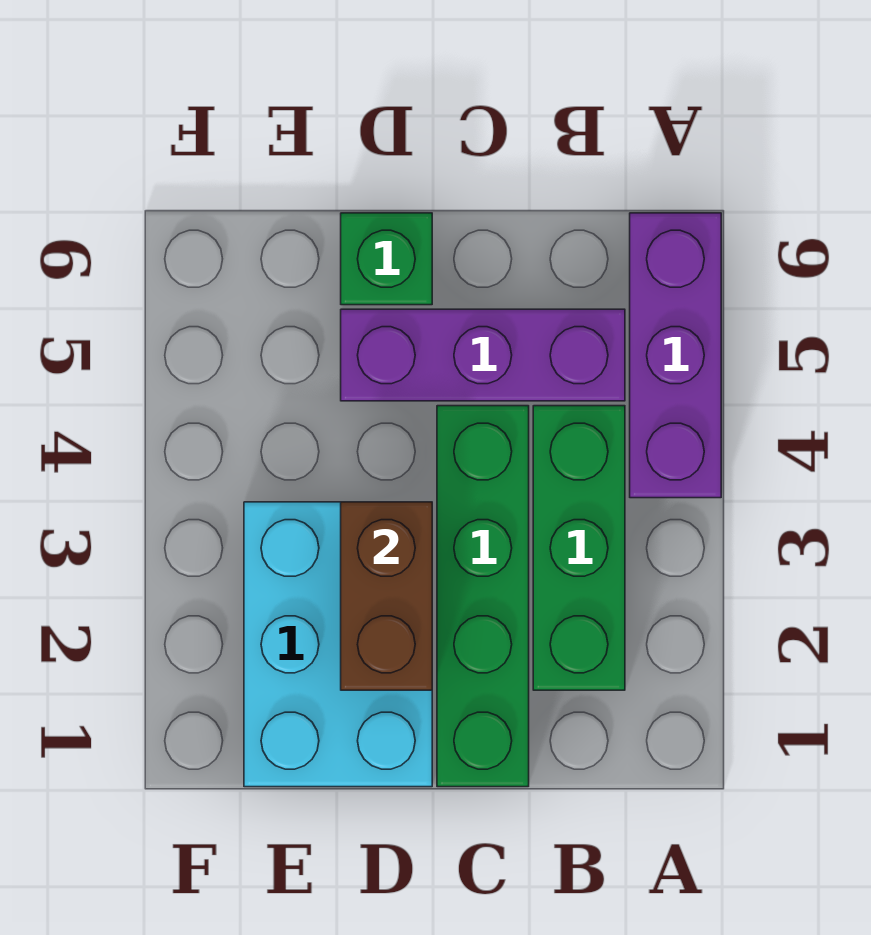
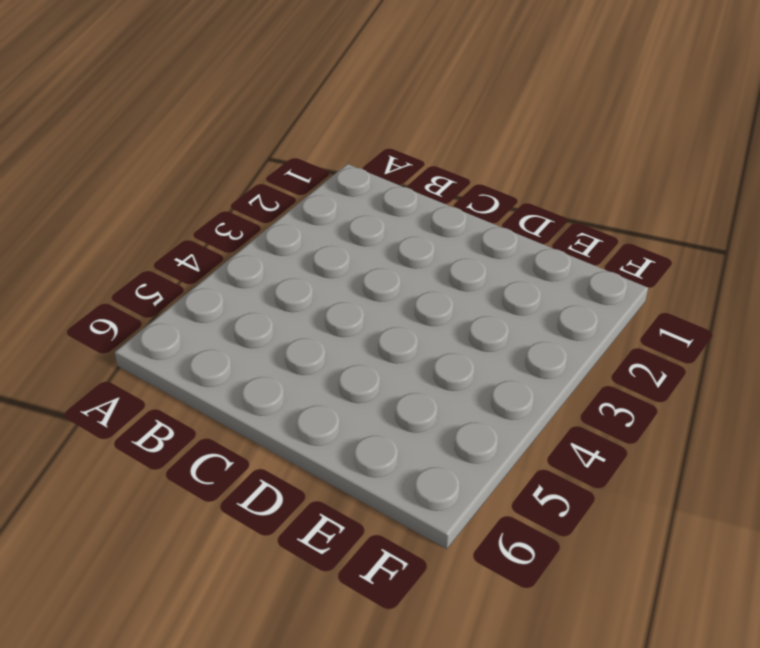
none -> purple brick A4:A6 level 1
none -> green brick B2:B4 level 1

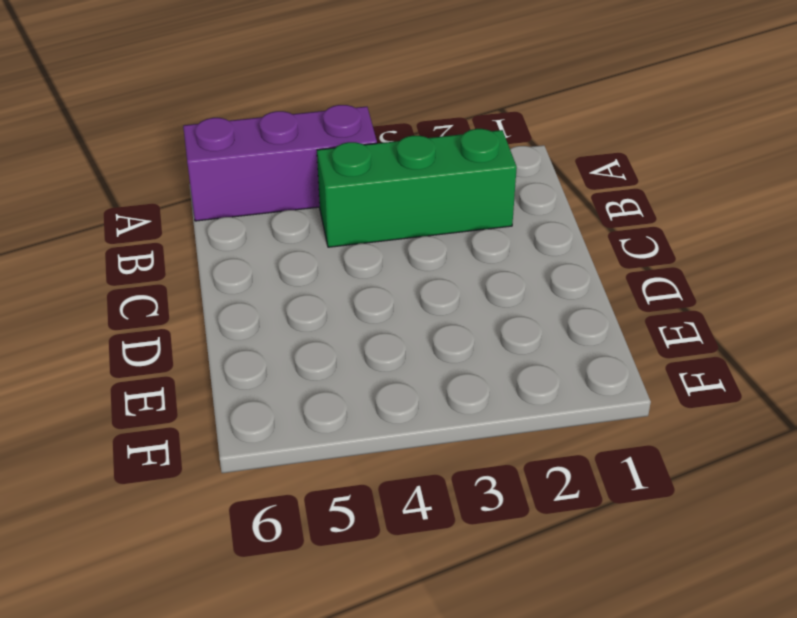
none -> purple brick B5:D5 level 1
none -> green brick C1:C4 level 1

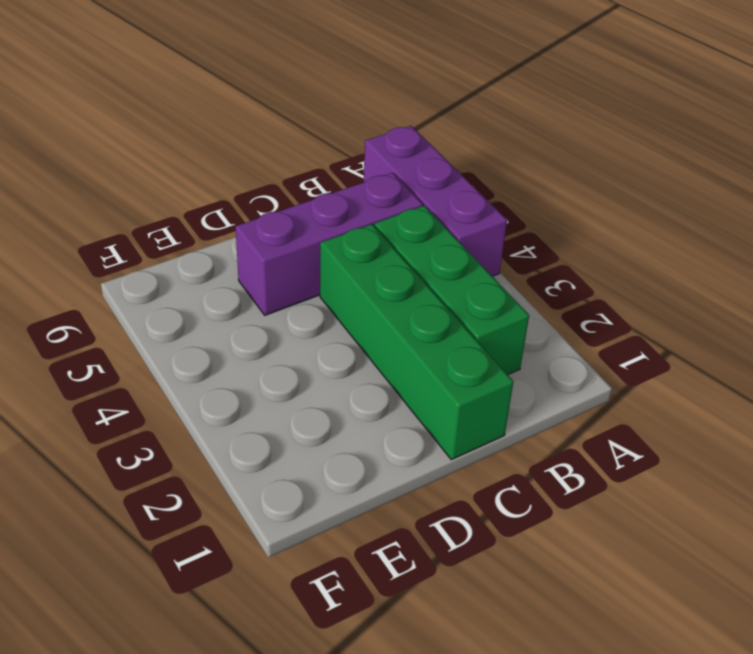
none -> cyan brick D1:E3 level 1
none -> green brick D6 level 1

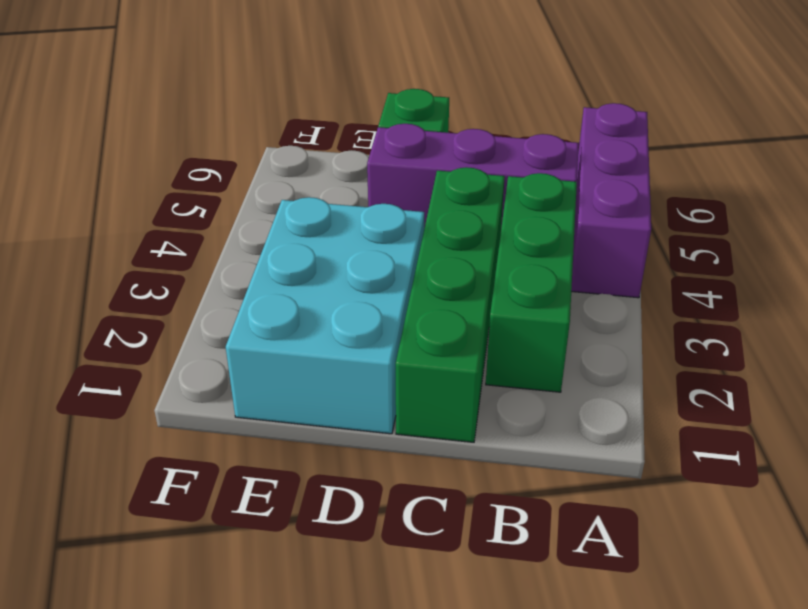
none -> brown brick D2:D3 level 2

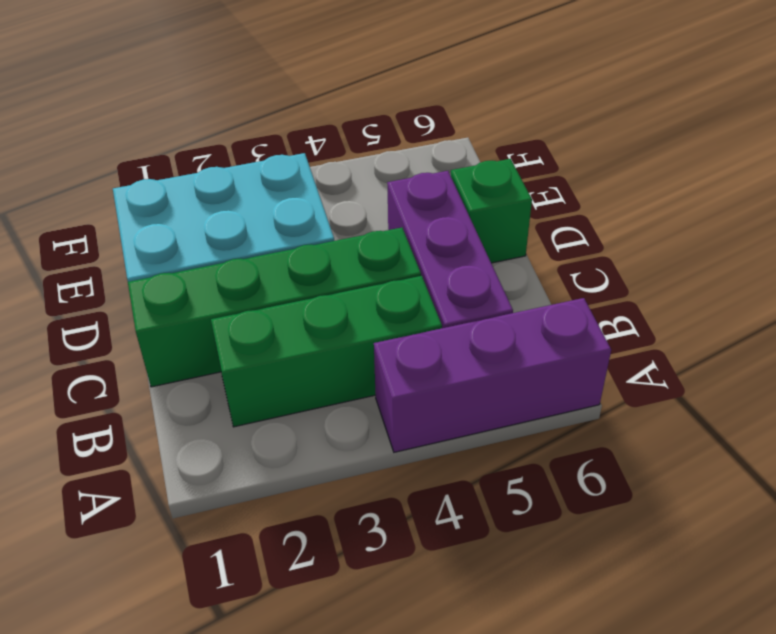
none -> brown brick D2:D3 level 2

